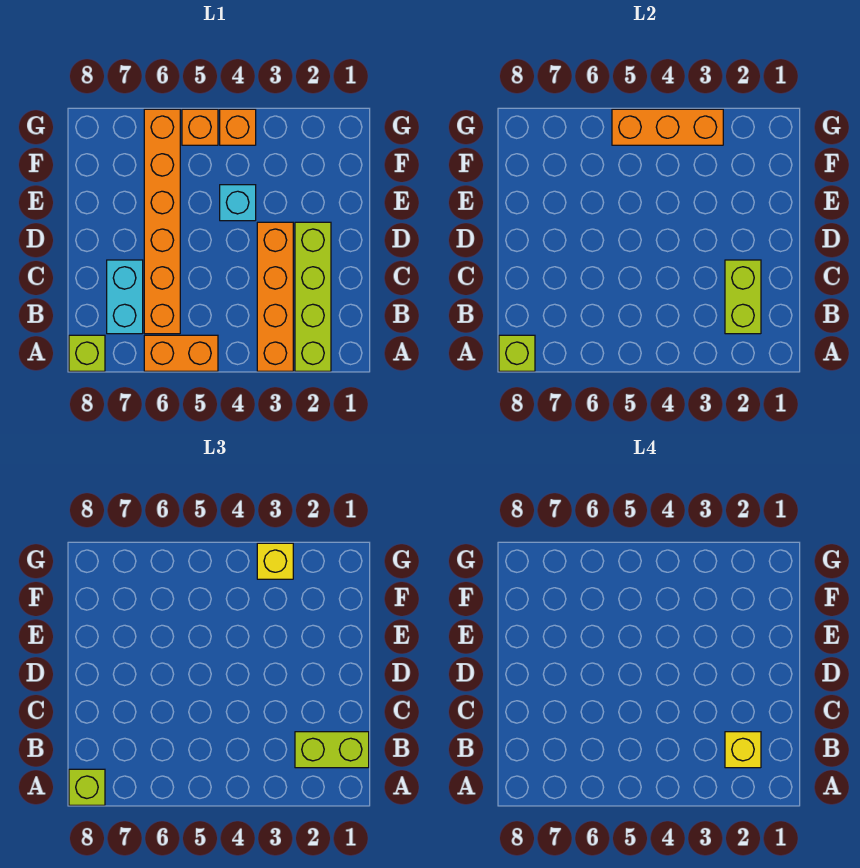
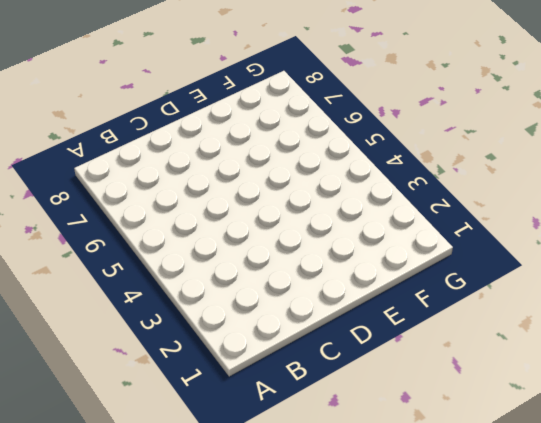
none -> lime brick A2:D2 level 1
none -> orange brick A3:D3 level 1
none -> orange brick A5:A6 level 1

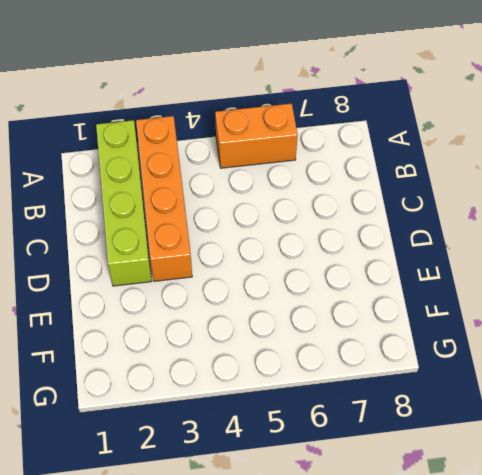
none -> lime brick A8 level 1
none -> orange brick B6:G6 level 1
none -> cyan brick B7:C7 level 1

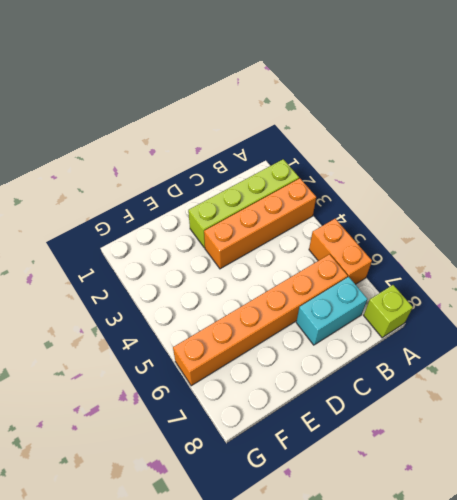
none -> cyan brick E4 level 1
none -> orange brick G4 level 1
none -> orange brick G5 level 1

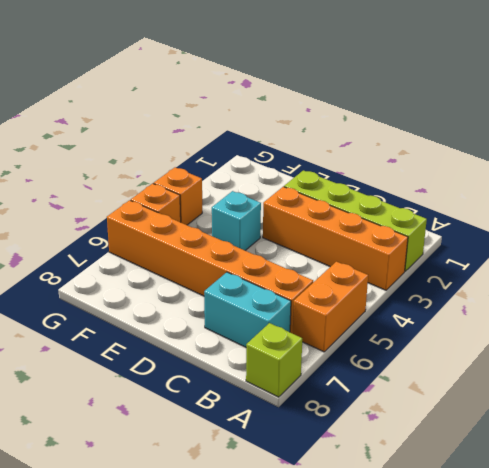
none -> lime brick A8 level 2
none -> lime brick B2:C2 level 2
none -> orange brick G3:G5 level 2

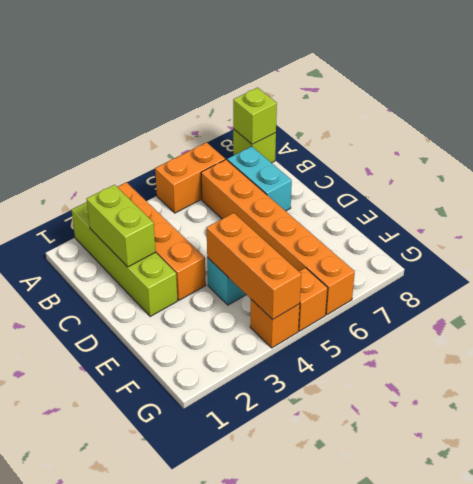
orange brick E4:G4 level 2 -> orange brick G3:G5 level 2
none -> lime brick A8 level 3
none -> lime brick B1:B2 level 3
none -> yellow brick G3 level 3

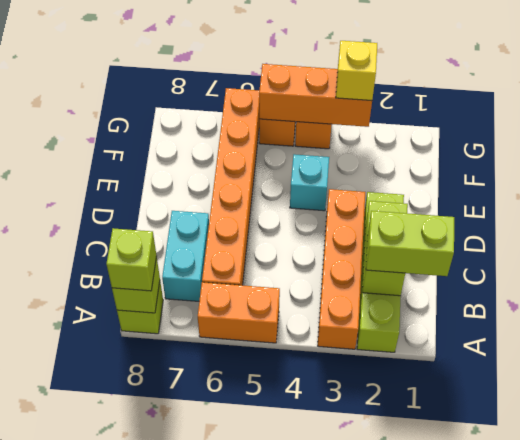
none -> yellow brick B2 level 4

